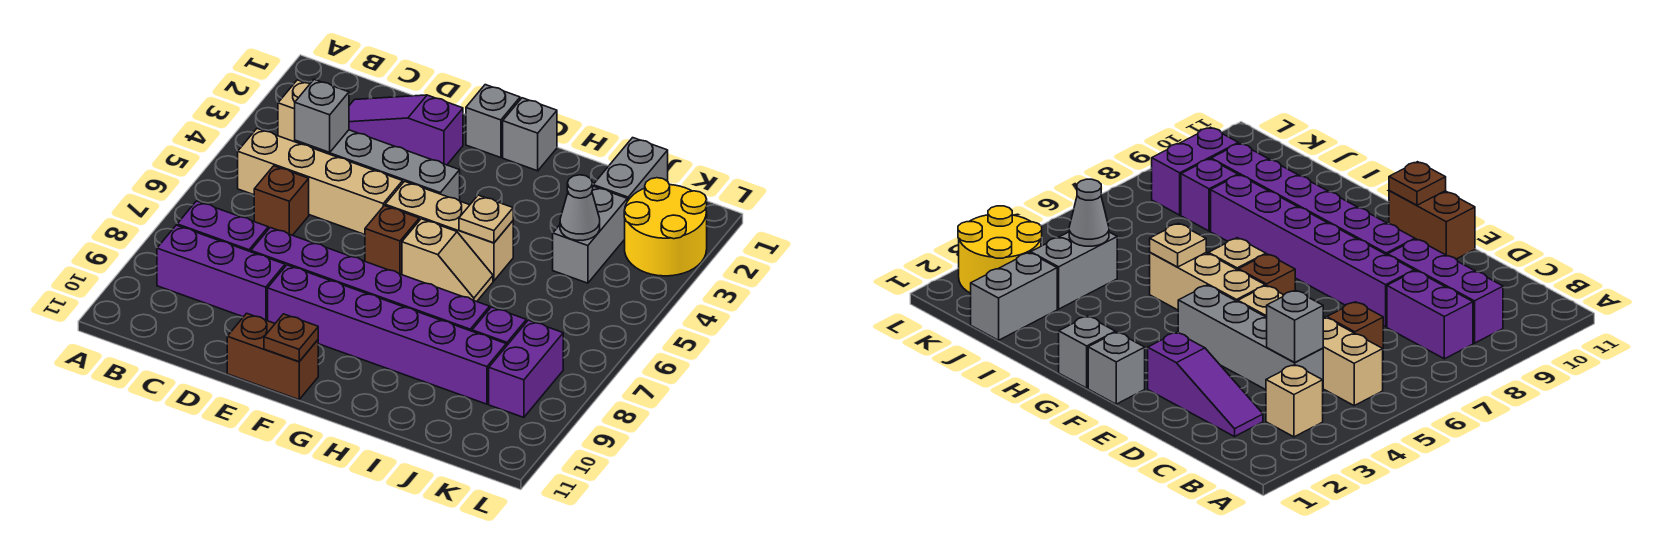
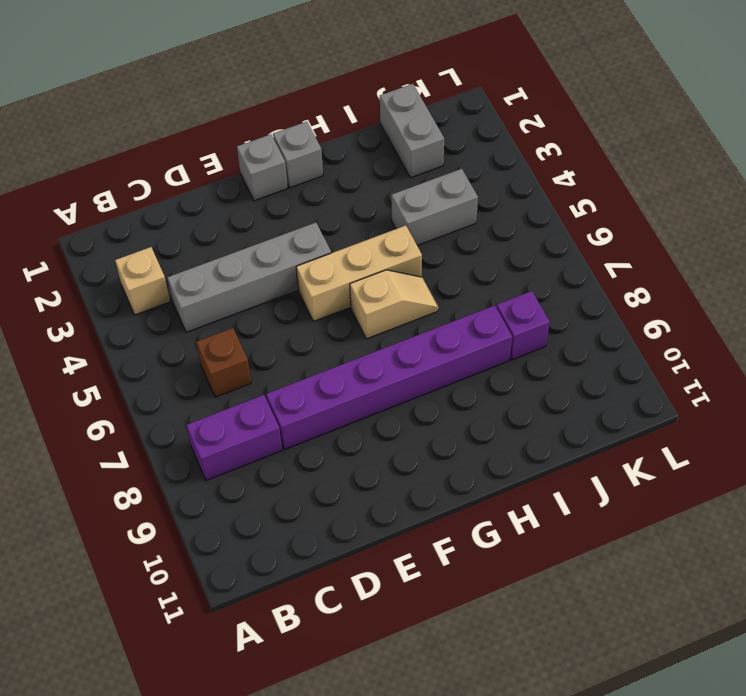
grey brick I4:J4 level 1 -> grey brick J3:J4 level 1
none -> tan brick B5:E5 level 1
none -> purple brick B9:D9 level 1
none -> purple slope C2:E2 level 1 top E

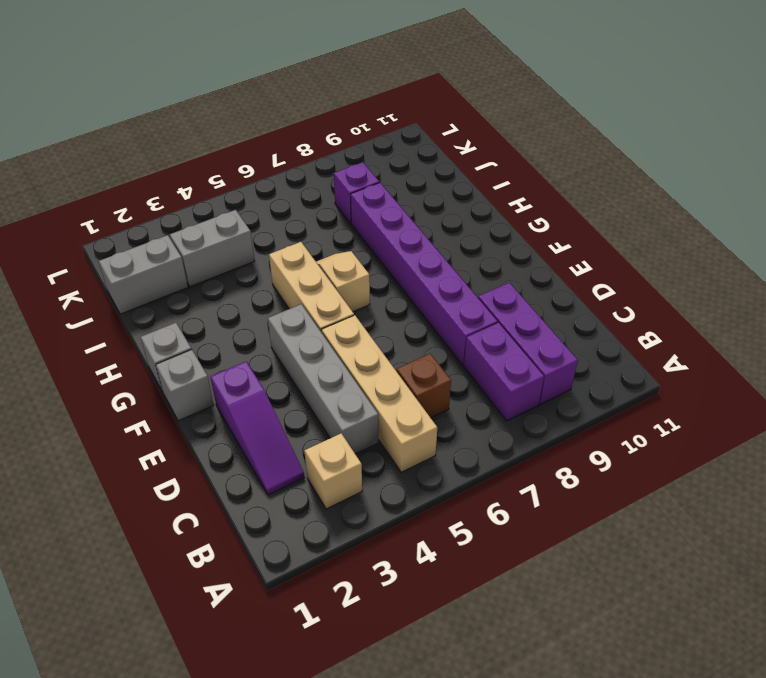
none -> purple brick E9:J9 level 1
none -> brown brick E11:F11 level 1
none -> brown brick F6 level 1

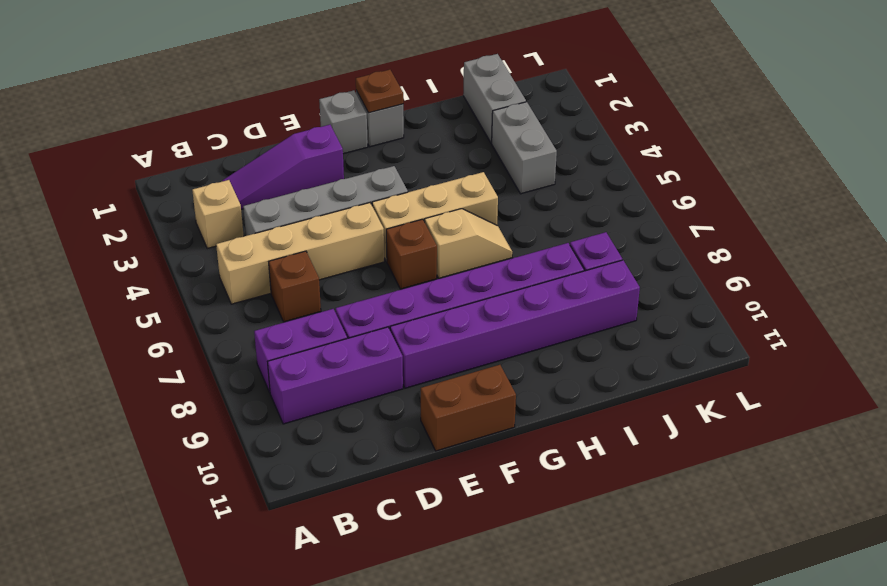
brown plate G1 level 2 -> brown plate F11 level 2
none -> yellow round brick K2:L3 level 1
none -> purple brick K8:K9 level 1
none -> grey brick C4 level 2

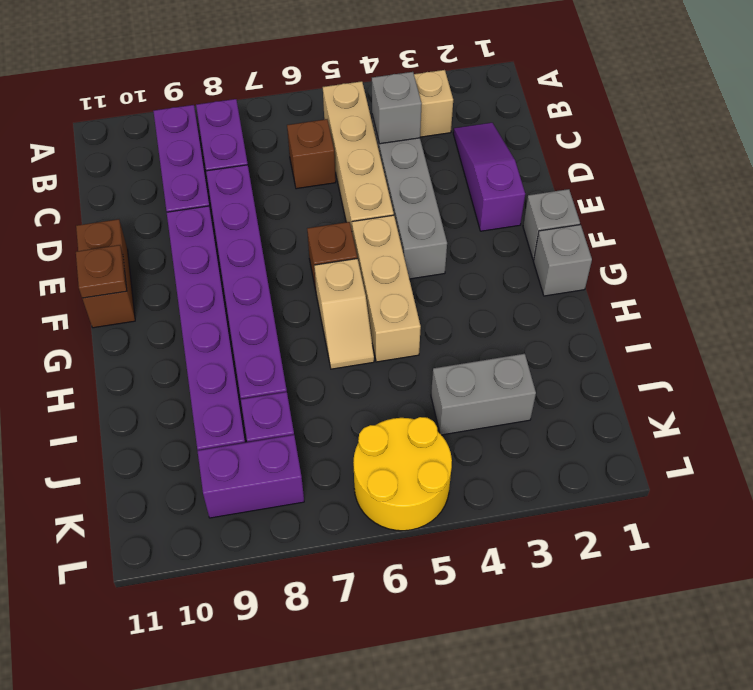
yellow round brick K5:L6 level 1 -> yellow round brick K2:L3 level 1
none -> grey brick J1:J2 level 1
none -> tan plate H5 level 2
none -> grey cone J4 level 2

